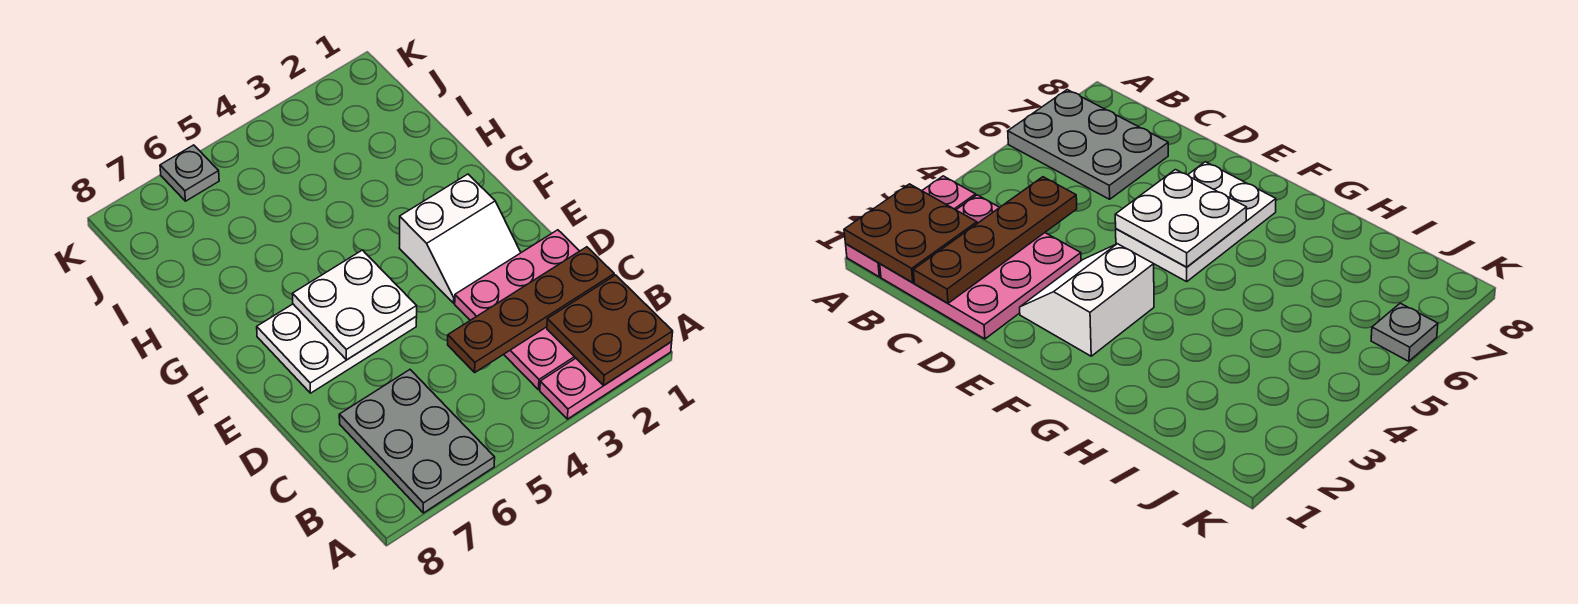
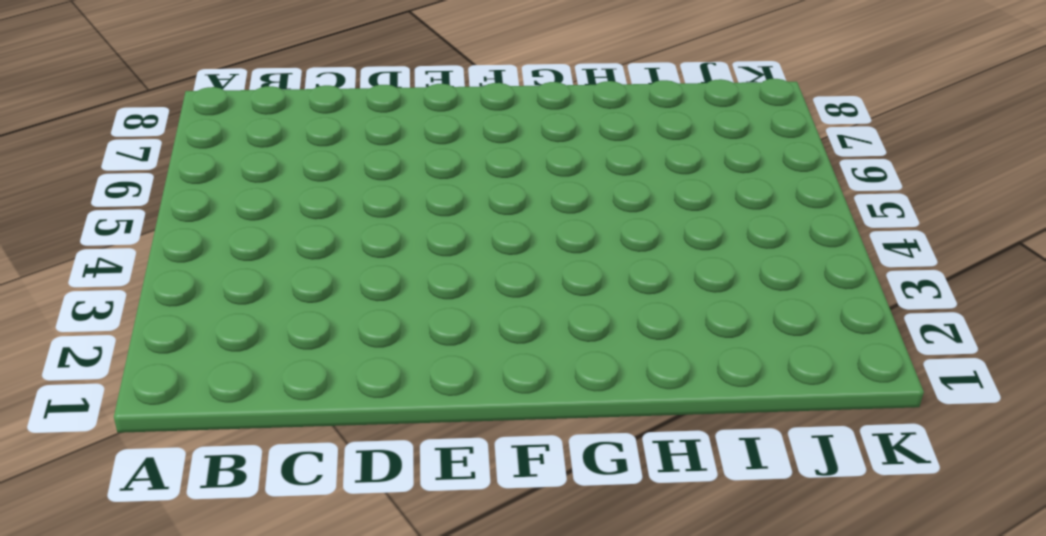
none -> pink plate A1:A3 level 1
none -> grey plate A6:C7 level 1

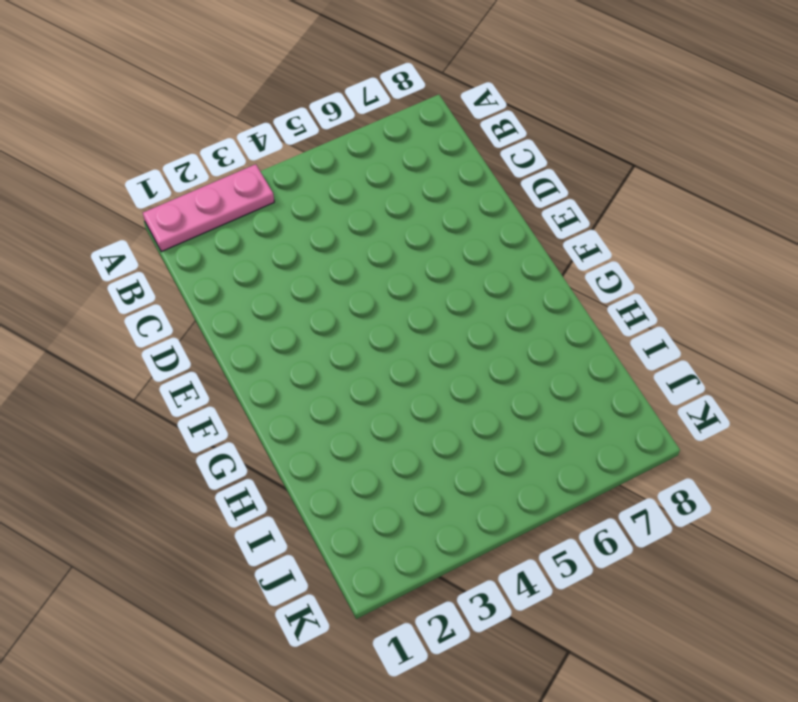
none -> grey plate A6:C7 level 1
none -> pink plate B1:D3 level 1

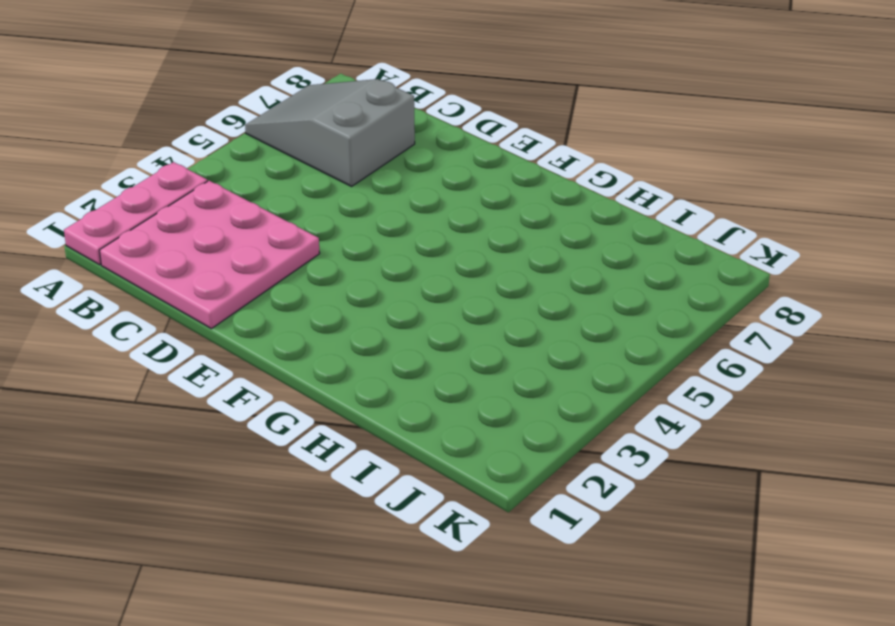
grey slope A6:C7 level 1 top C -> grey plate A6:C7 level 1
none -> white slope E2:F3 level 1 top F
none -> white plate E5:F7 level 1

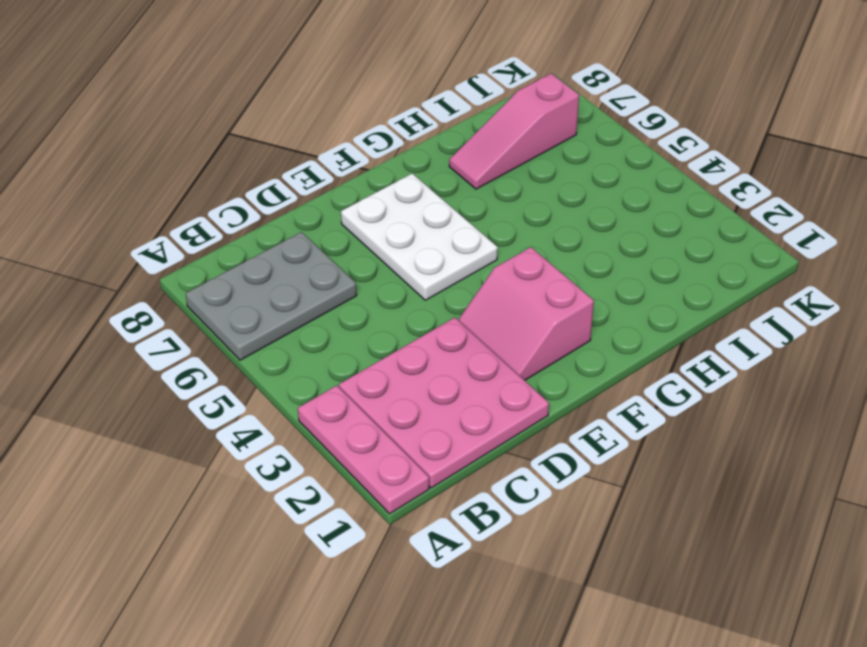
pink slope E2:F3 level 1 top F -> white slope E2:F3 level 1 top F
pink slope H7:J7 level 1 top J -> none
none -> grey plate K6 level 1
none -> brown plate A1:B2 level 2

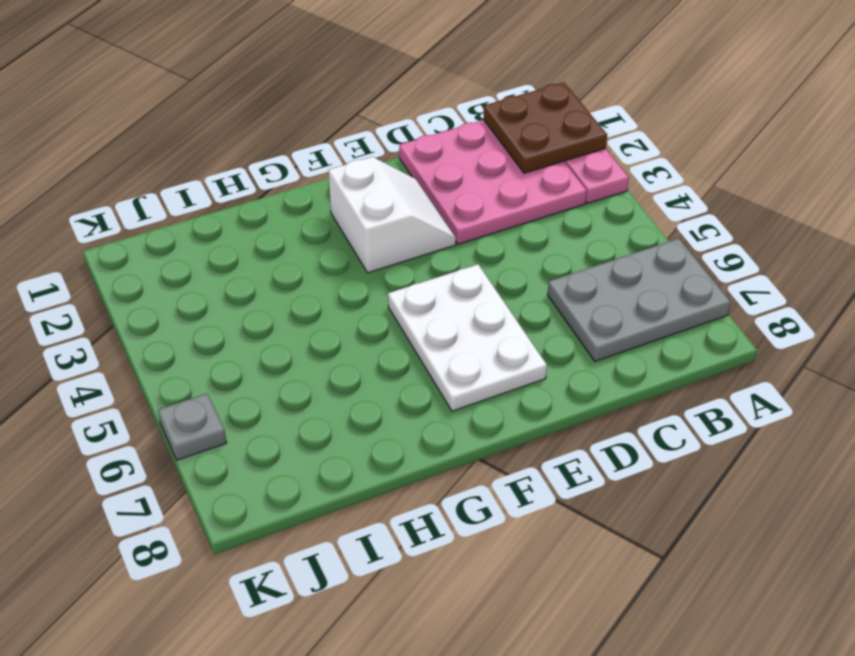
none -> brown plate C1:C4 level 2
none -> white plate E5:F6 level 2

